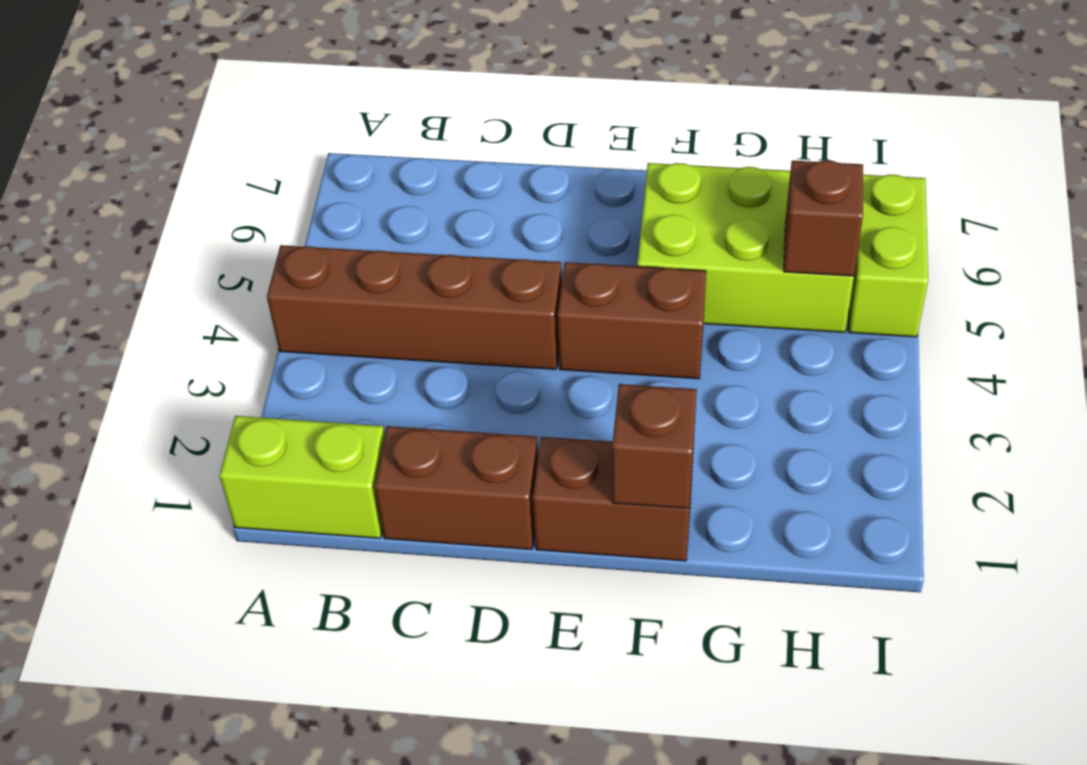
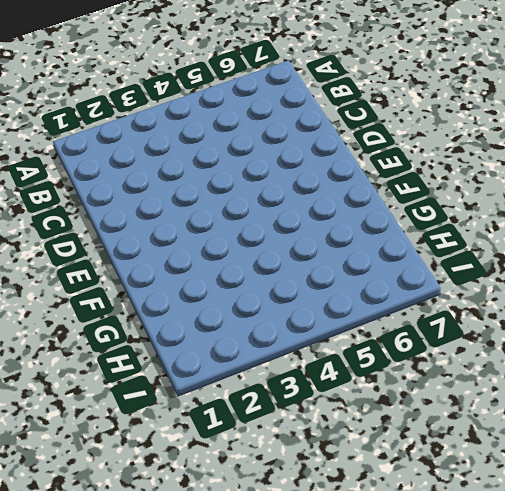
none -> lime brick A1:B1 level 1
none -> brown brick A4:D4 level 1

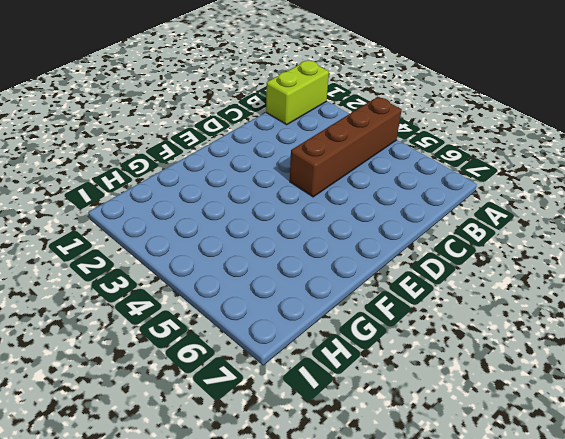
none -> brown brick C1:D1 level 1
none -> brown brick E1:F1 level 1

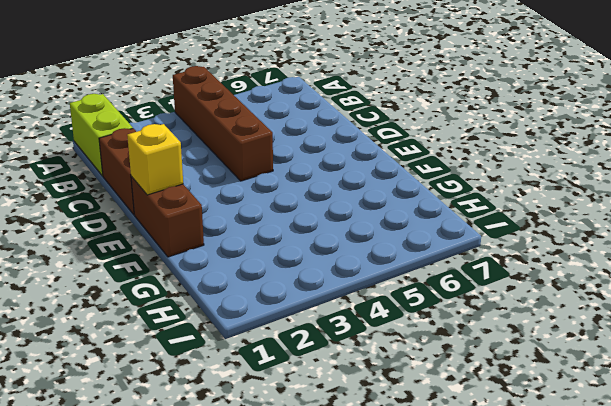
yellow brick E1 level 2 -> none
none -> brown brick E4:F4 level 1
none -> lime brick F5:H6 level 1

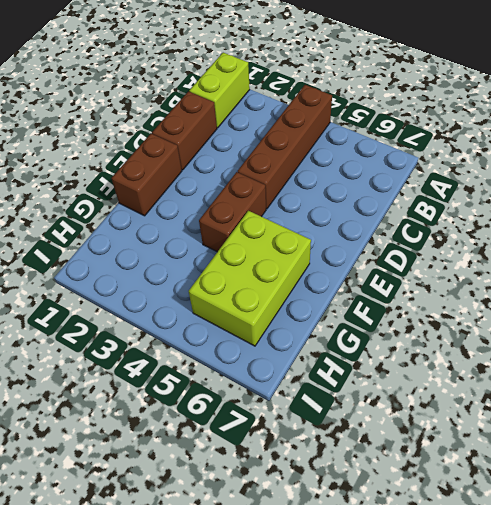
none -> lime brick I5:I6 level 1
none -> brown brick F1 level 2

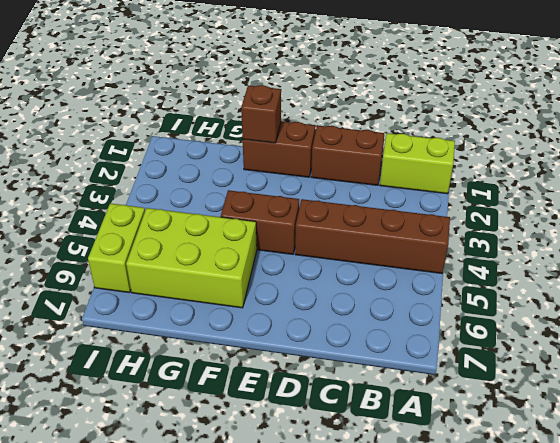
none -> brown brick H5 level 2

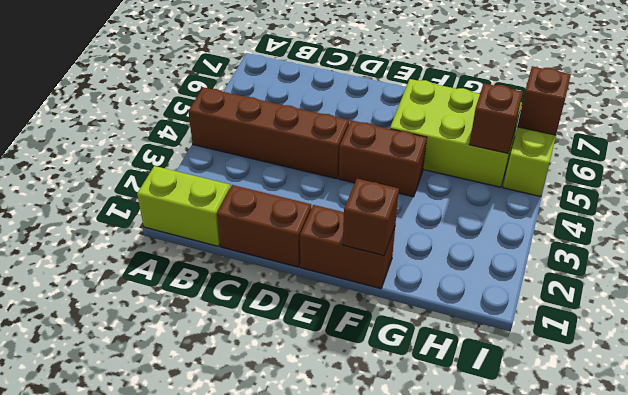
brown brick I6 level 2 -> none

